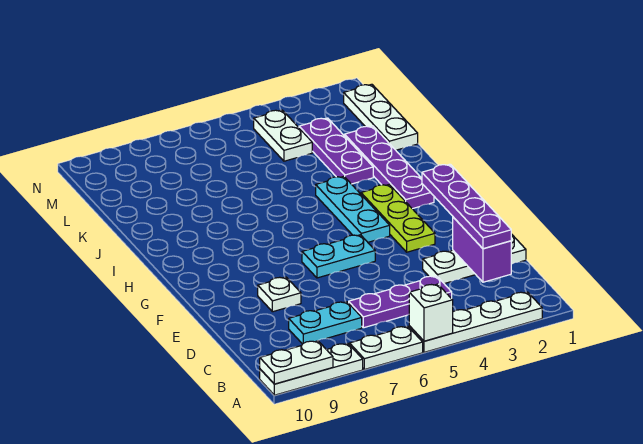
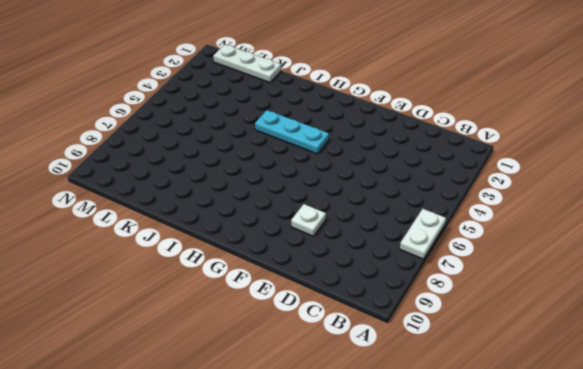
none -> white plate A2:A5 level 1
none -> white plate A8:A10 level 1
none -> purple plate C4:C6 level 1

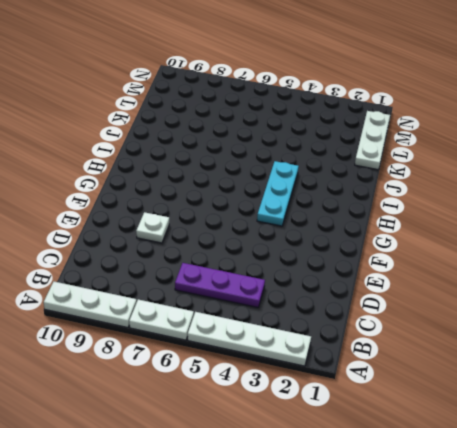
none -> cyan plate C7:C8 level 1
none -> white plate D1:D3 level 1
none -> lime plate F3:H3 level 1

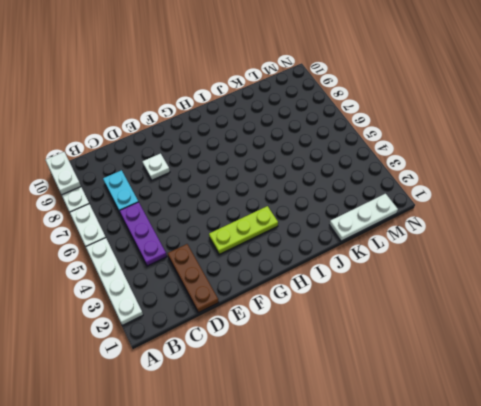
brown plate D1:D3 level 1 -> white plate D1:D3 level 1
none -> cyan plate F5:F6 level 1
none -> cyan plate G4:I4 level 1
none -> purple plate H2:K2 level 1

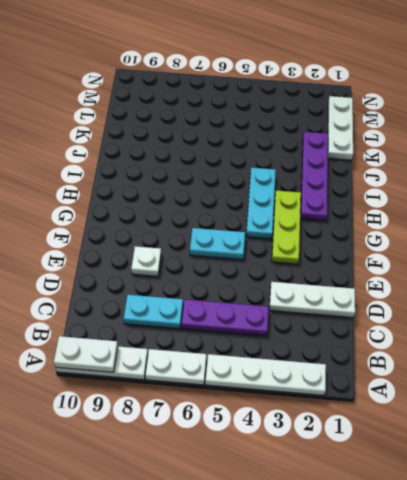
none -> purple plate J3:L3 level 1
none -> white plate L4:M4 level 1
none -> white brick A5 level 2

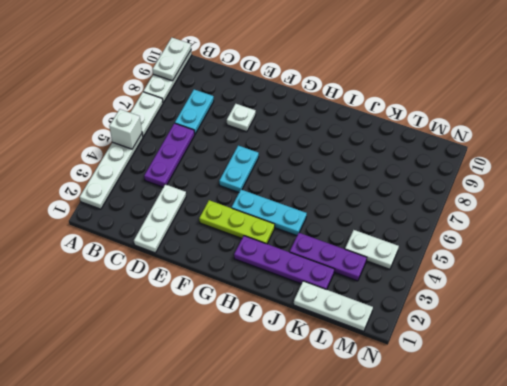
none -> purple brick C2:D2 level 2
none -> purple plate C2:F2 level 3

